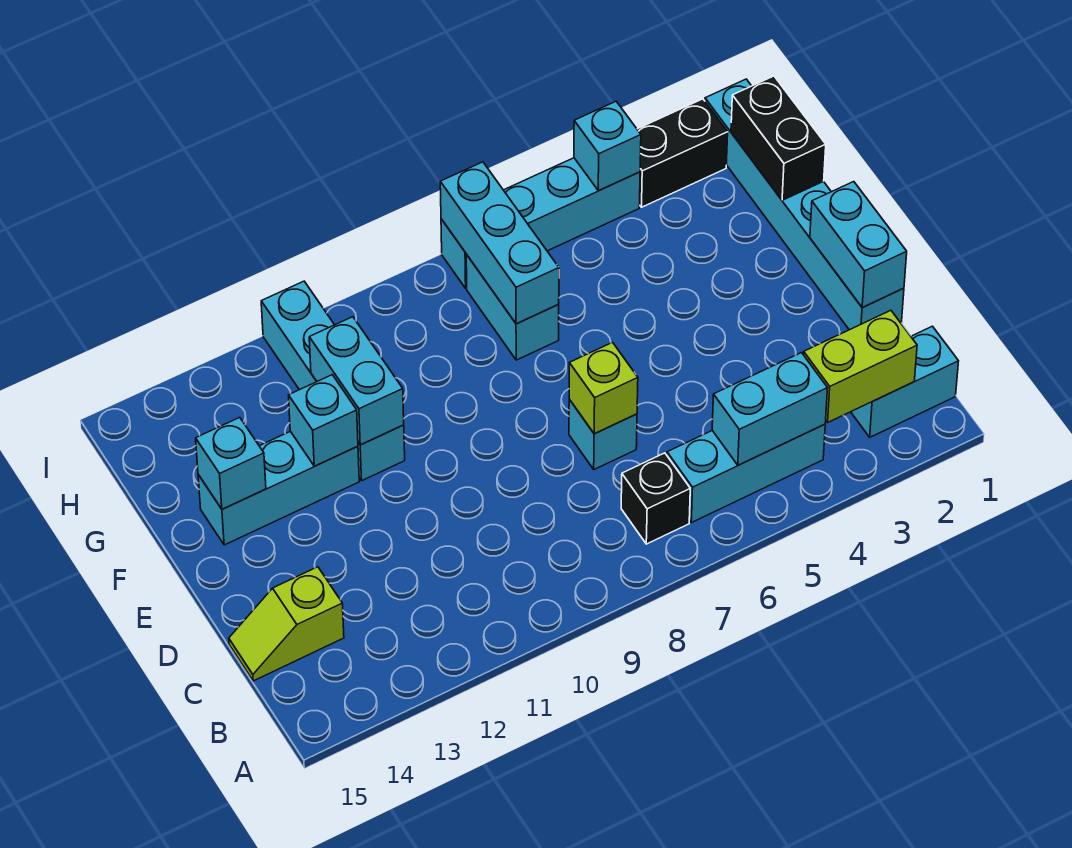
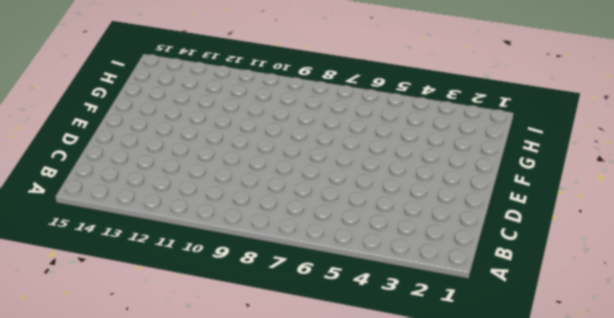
none -> cyan brick B1:B2 level 1
none -> cyan brick B4:B6 level 1
none -> black brick B7 level 1

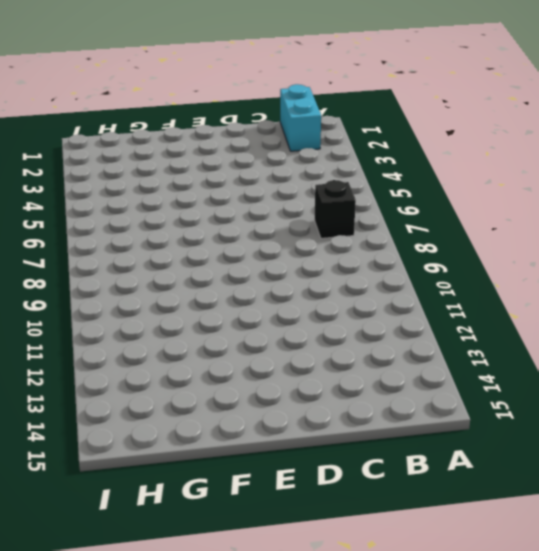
none -> cyan brick B4:B6 level 1
none -> lime slope C14:C15 level 1 top 14
none -> cyan brick D1:I1 level 1

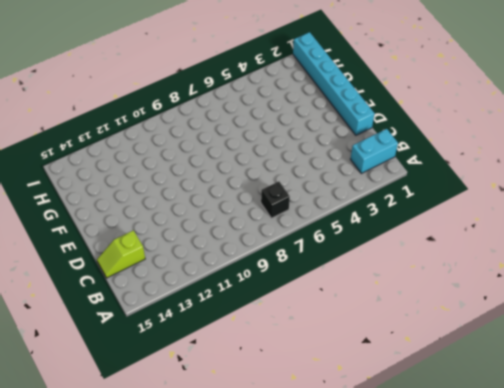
none -> cyan brick B4:B6 level 1
none -> cyan brick D7 level 1
none -> cyan brick F11:I11 level 1

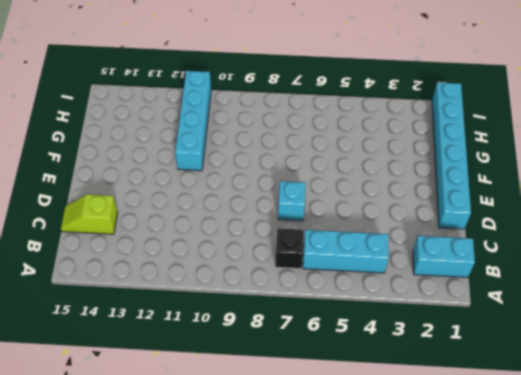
none -> cyan brick F12:F14 level 1
none -> cyan brick G7:H7 level 1
none -> black brick I2:I3 level 1

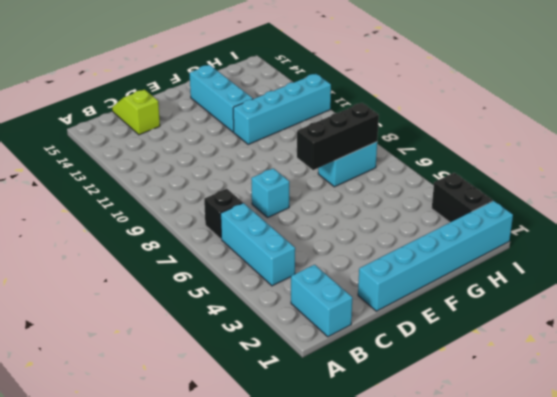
black brick F7:H7 level 2 -> cyan brick G7:I7 level 2
none -> cyan brick I4:I7 level 1
none -> lime brick B2:B3 level 2
none -> cyan brick B4:B5 level 2

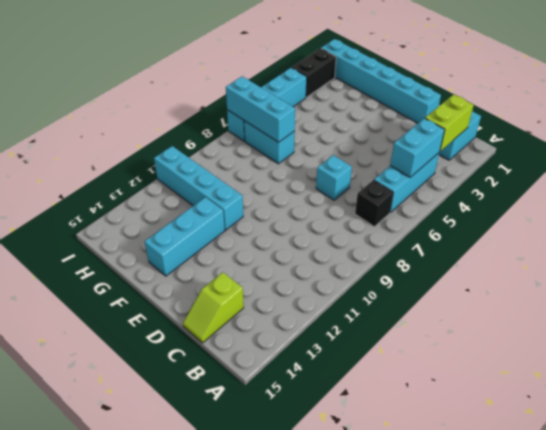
none -> cyan brick D1:E1 level 2
none -> lime brick D7 level 2
none -> cyan brick F11:G11 level 2

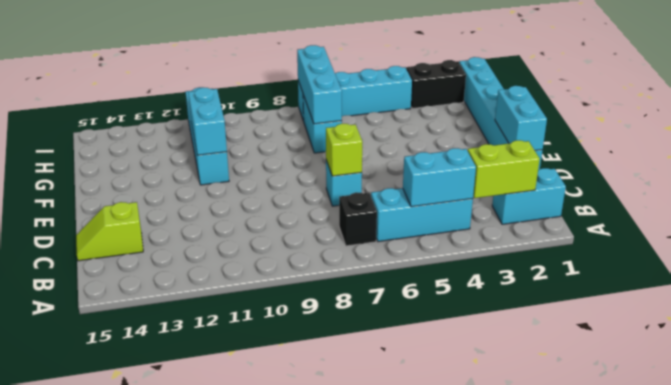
none -> cyan brick F12:F14 level 1
none -> cyan brick F12 level 2
none -> cyan brick F14 level 2

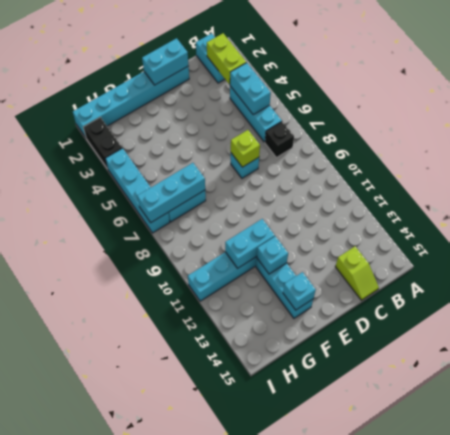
none -> black brick G1:H1 level 2
none -> cyan brick I4 level 2

